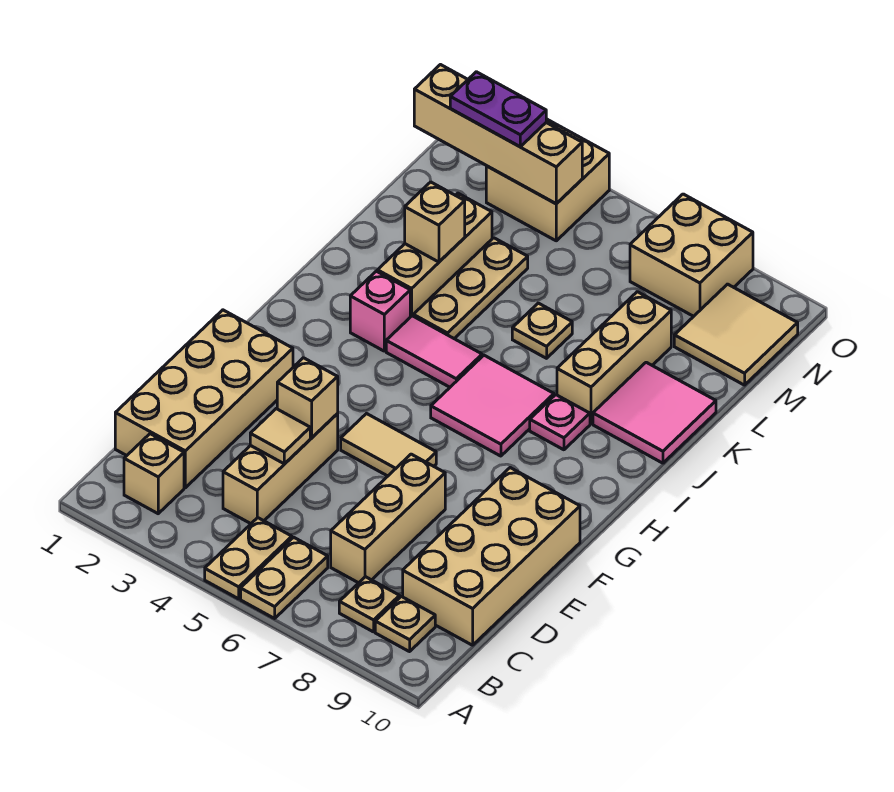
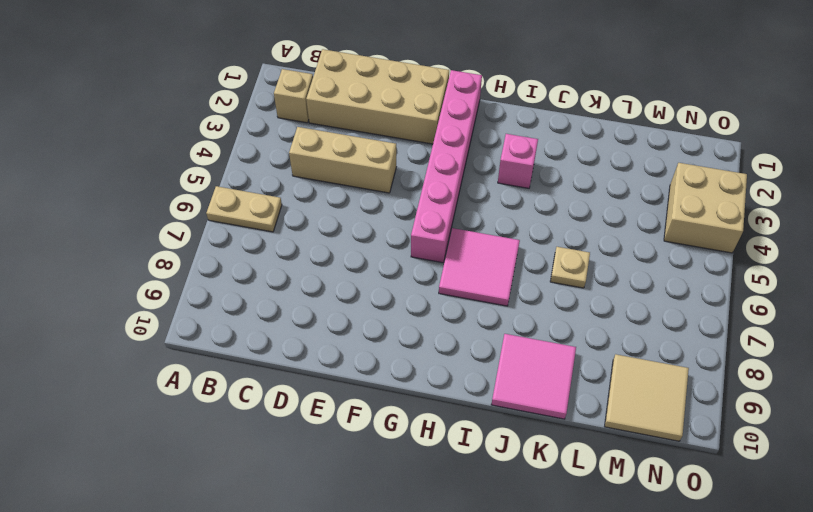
pink brick G1:G6 level 1 -> none
none -> tan plate A5:B5 level 1
none -> tan plate B8 level 1
none -> tan plate B9 level 1

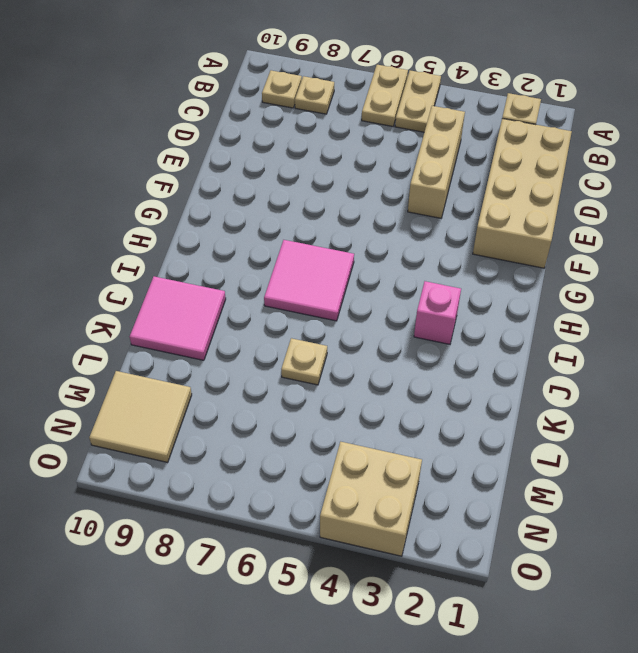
none -> tan brick C7:E7 level 1
none -> tan brick C9:F10 level 1
none -> tan tile F5:F6 level 1

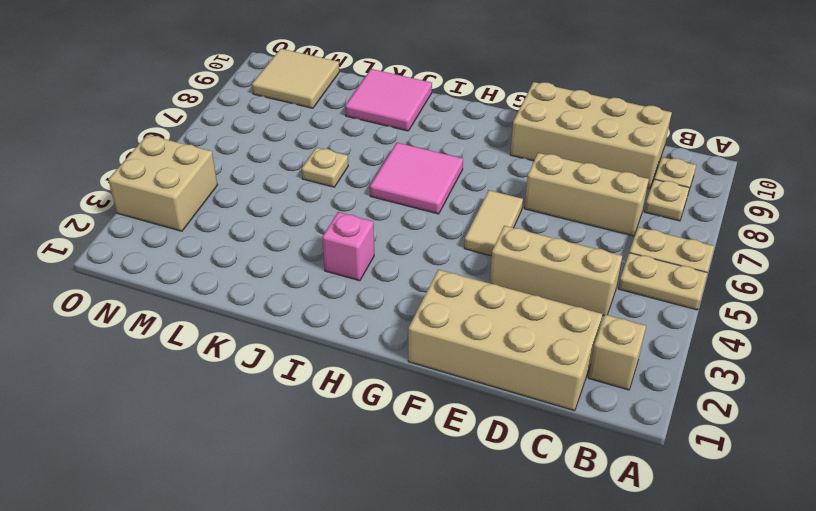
none -> pink tile I4:I5 level 1
none -> pink plate I8 level 1
none -> tan brick J3:L3 level 1

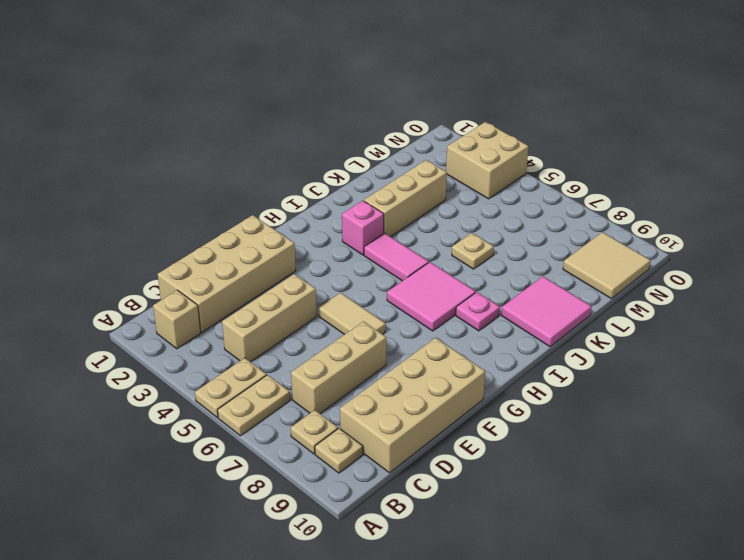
none -> tan plate J4:L4 level 1
none -> tan brick J8:L8 level 1
none -> tan brick N7:O8 level 1

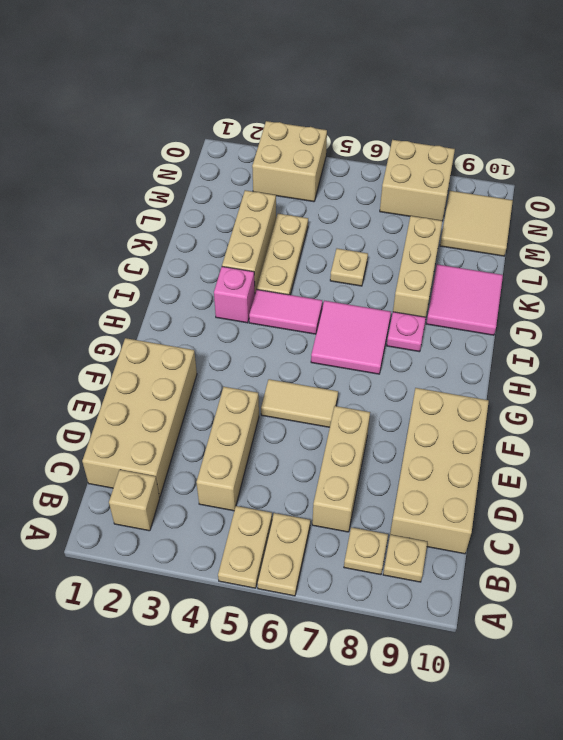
none -> tan tile D4 level 2
none -> tan brick E4 level 2
none -> tan brick K3 level 2

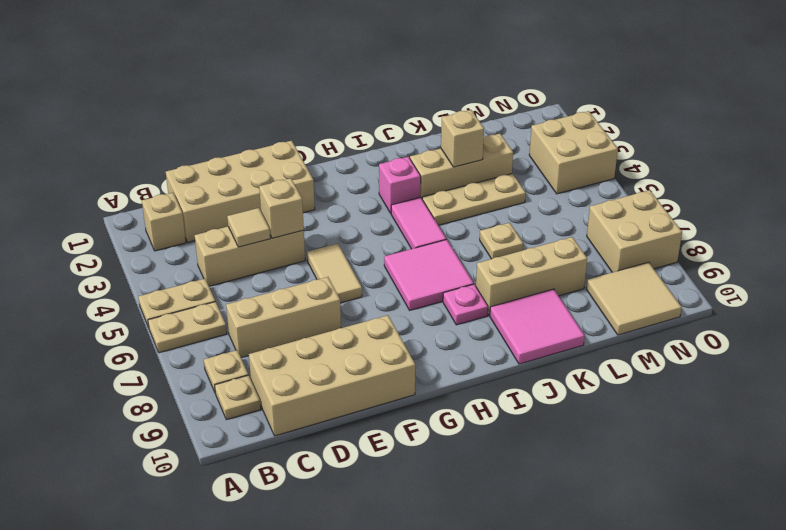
none -> tan brick N1:N4 level 2
none -> purple plate N2:N3 level 3

